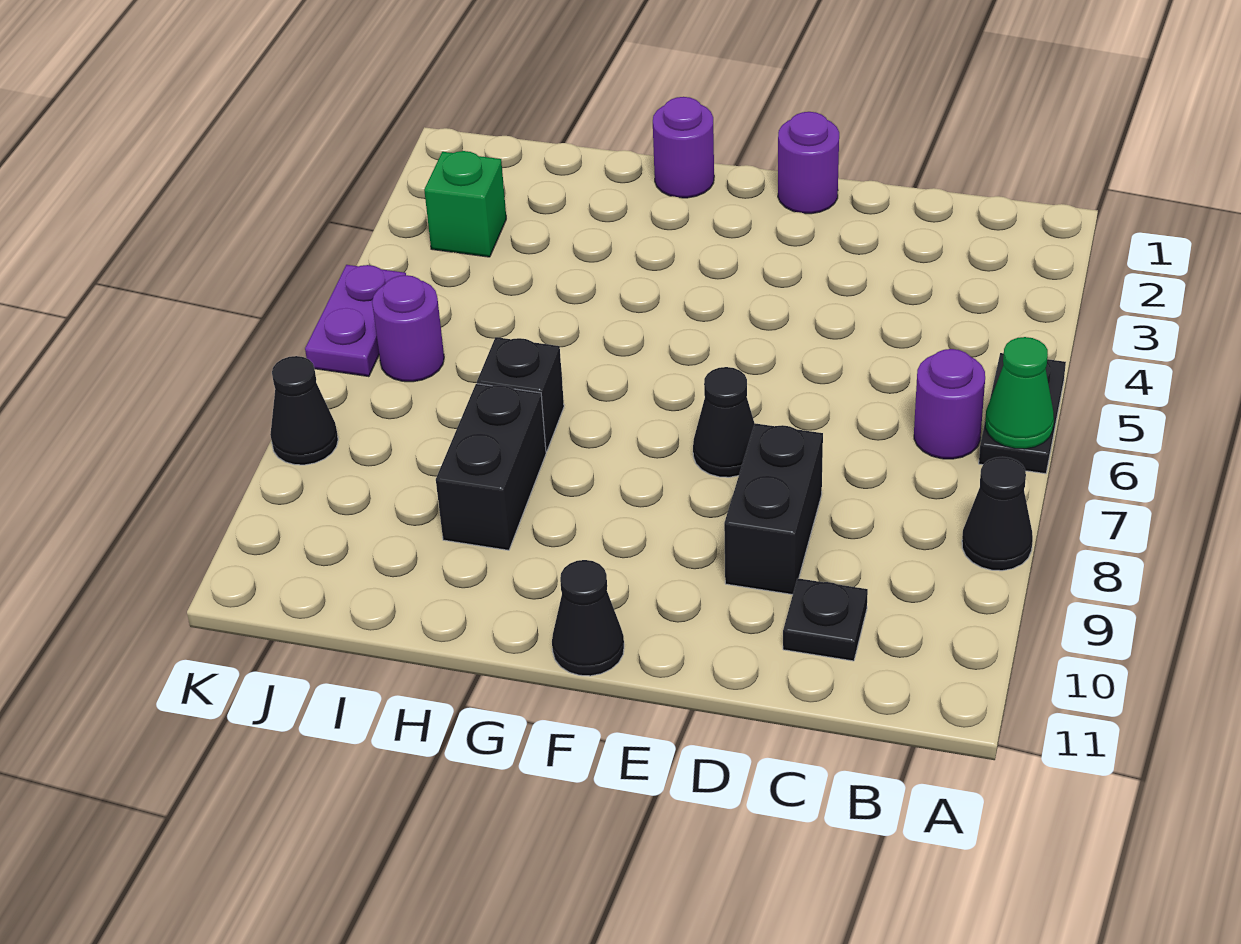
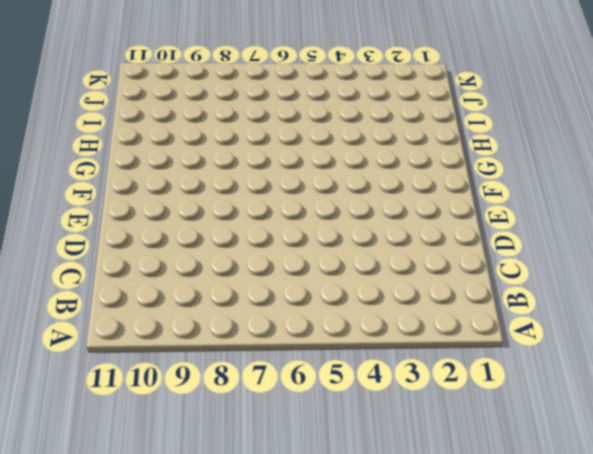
none -> black plate A5:A6 level 1
none -> black cone A8 level 1
none -> purple round brick B6 level 1

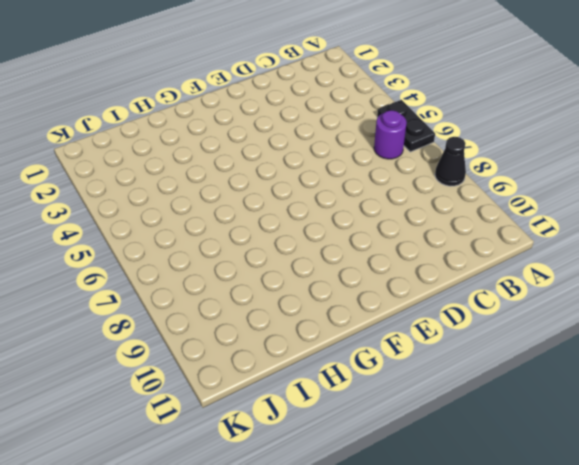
none -> black plate C10 level 1
none -> black brick D8:D9 level 1
none -> purple round brick E1 level 1

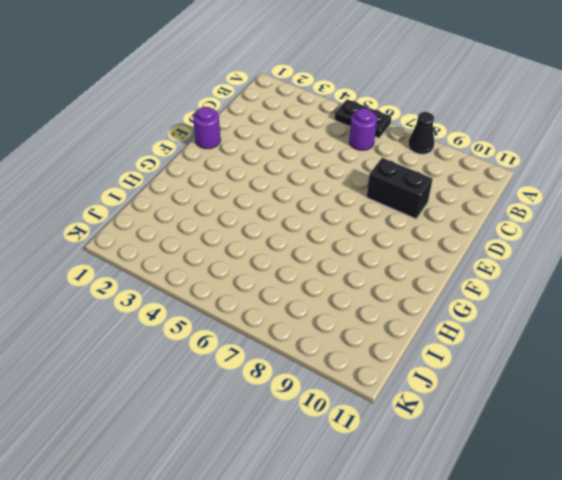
none -> black plate C10 level 1
none -> black cone E7 level 1
none -> black cone F11 level 1

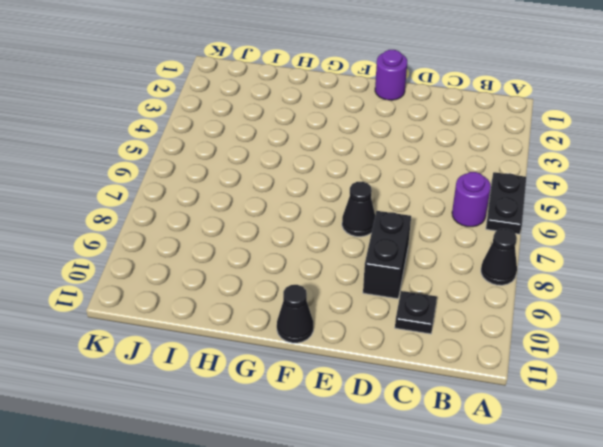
none -> purple round brick G1 level 1
none -> black brick H7 level 1
none -> black brick H8:H9 level 1

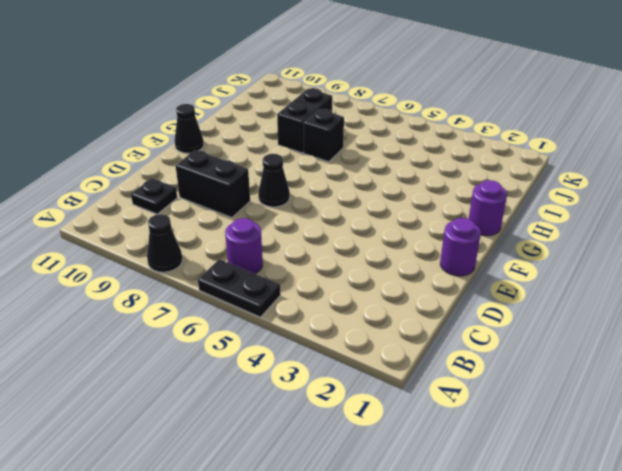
black brick H8:I8 level 1 -> black brick H8:H9 level 1
none -> green brick J3 level 1
none -> purple round brick J6 level 1
none -> purple plate K5:K6 level 1

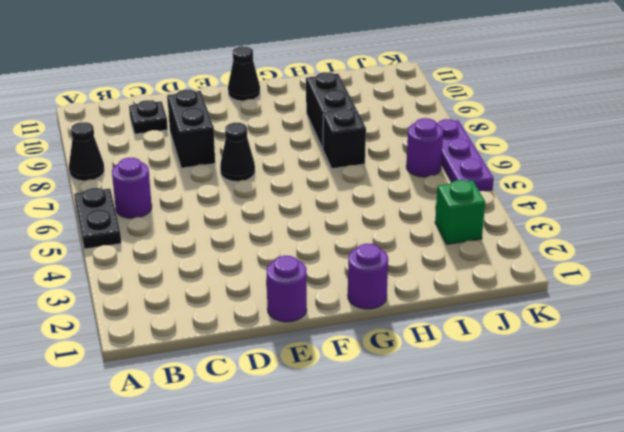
purple plate K5:K7 level 1 -> purple plate K5:K6 level 1
none -> black cone K8 level 1
none -> green cone A6 level 2

